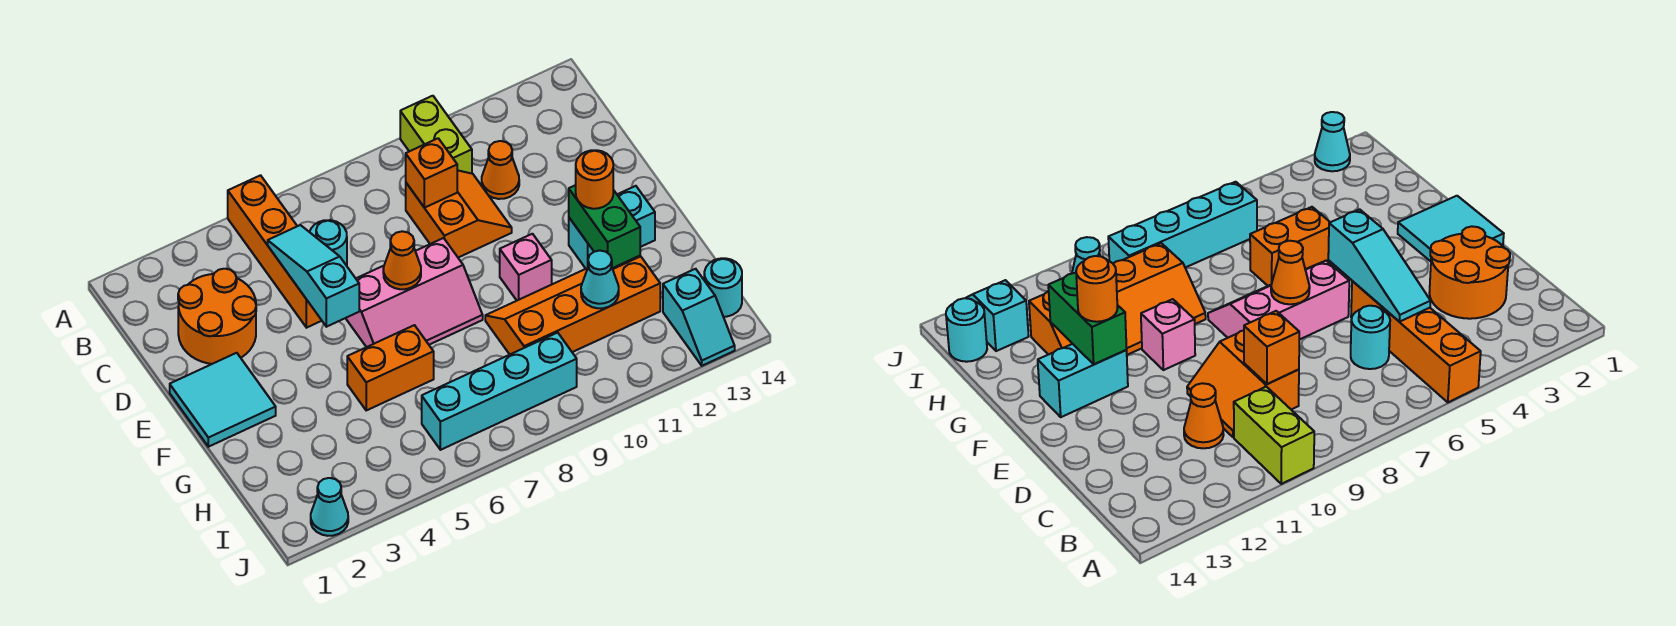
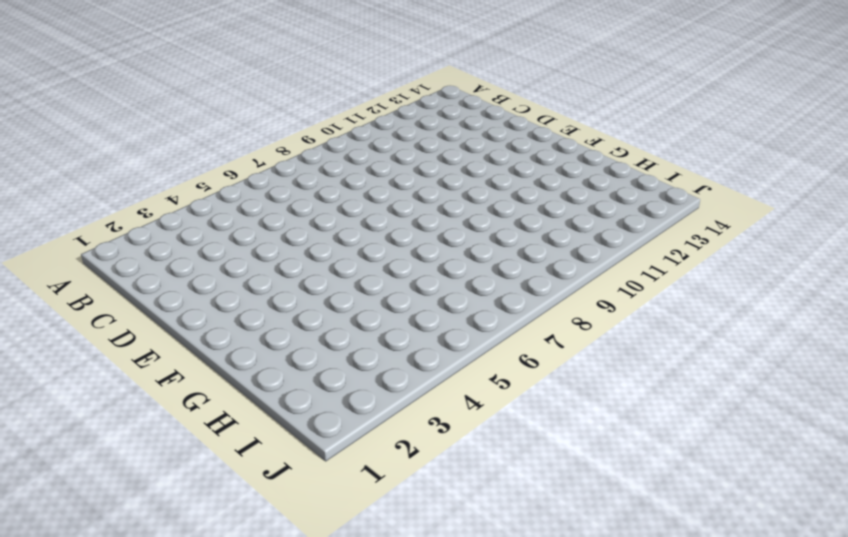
none -> orange brick A5:D5 level 1
none -> lime brick A10:B10 level 1
none -> orange round brick C2:D3 level 1

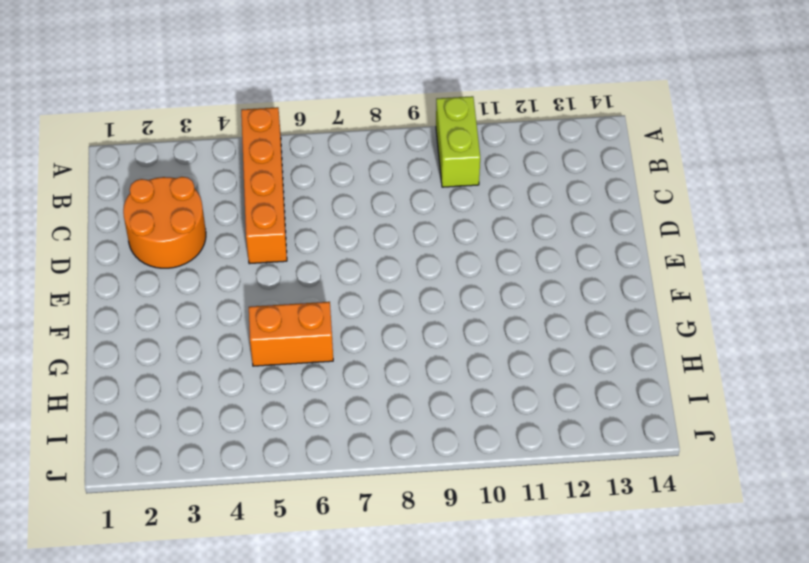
none -> cyan round brick C6 level 1
none -> orange slope C9:D10 level 1 top 9
none -> orange cone C11 level 1

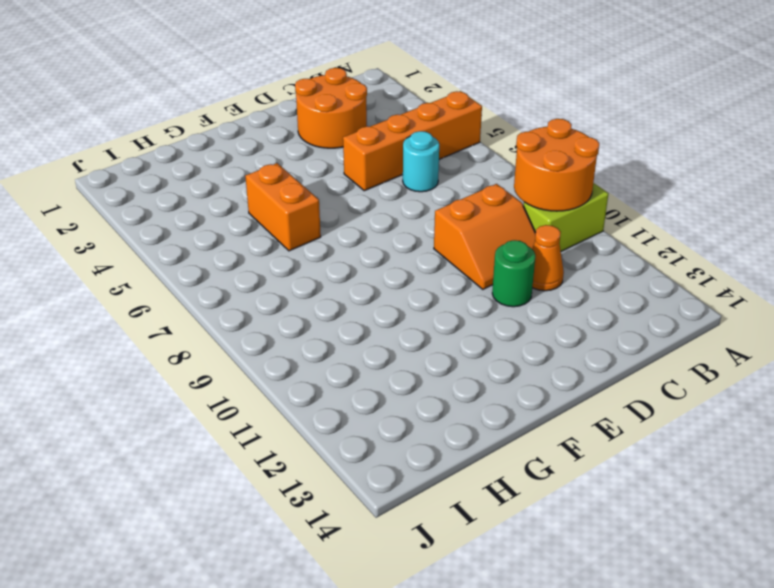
orange round brick A9:B10 level 2 -> none
green round brick D11 level 1 -> none
none -> cyan tile E1:F2 level 1
none -> pink slope E6:F8 level 1 top E
none -> pink brick F10 level 1

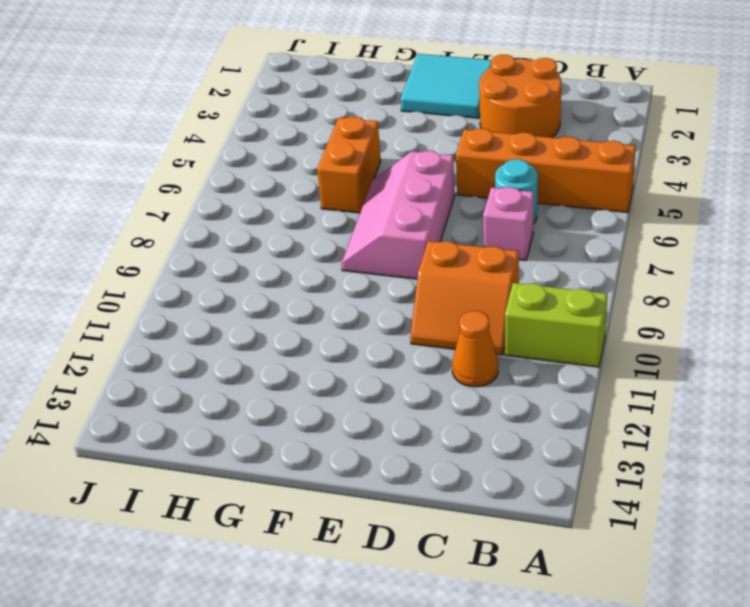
pink brick C7 level 1 -> pink brick F10 level 1
none -> cyan brick F12:F13 level 1
none -> orange slope G9:H12 level 1 top H
none -> cyan brick I6:I9 level 1

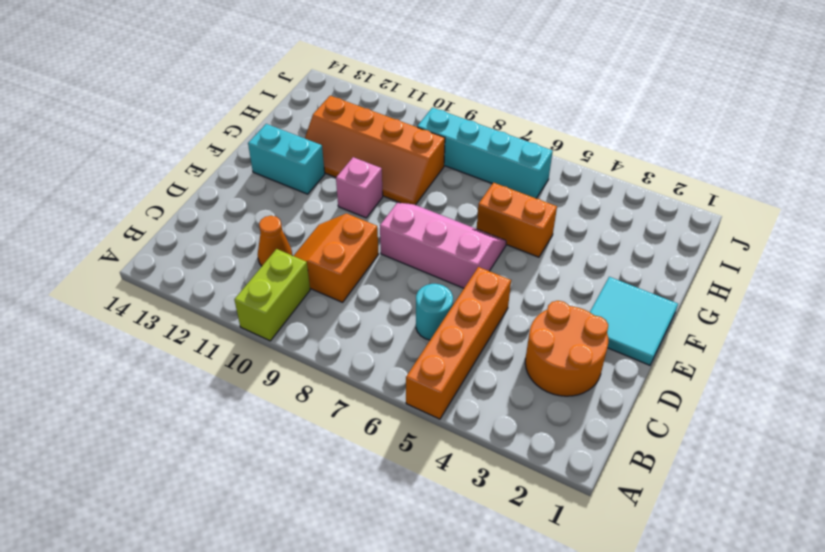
none -> cyan slope I13:J13 level 1 top I
none -> cyan round brick I14 level 1
none -> cyan cone J2 level 1

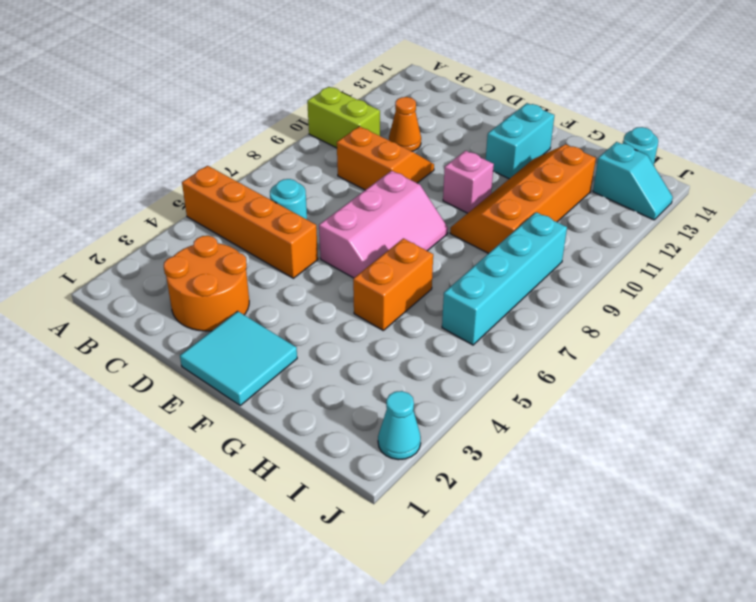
none -> cyan slope C5:E5 level 2 top E
none -> orange brick C9 level 2
none -> orange cone E7 level 2

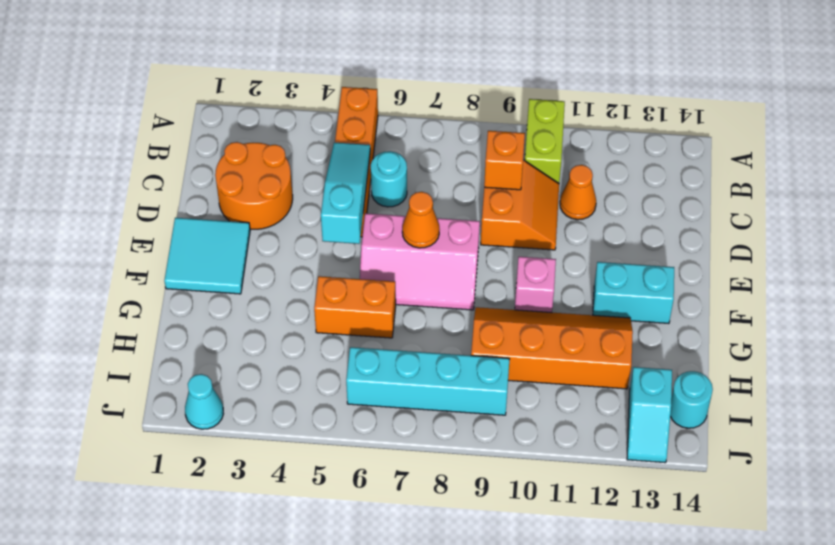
none -> green brick F12:G12 level 2
none -> cyan cone H11 level 2
none -> orange round brick F12 level 3

